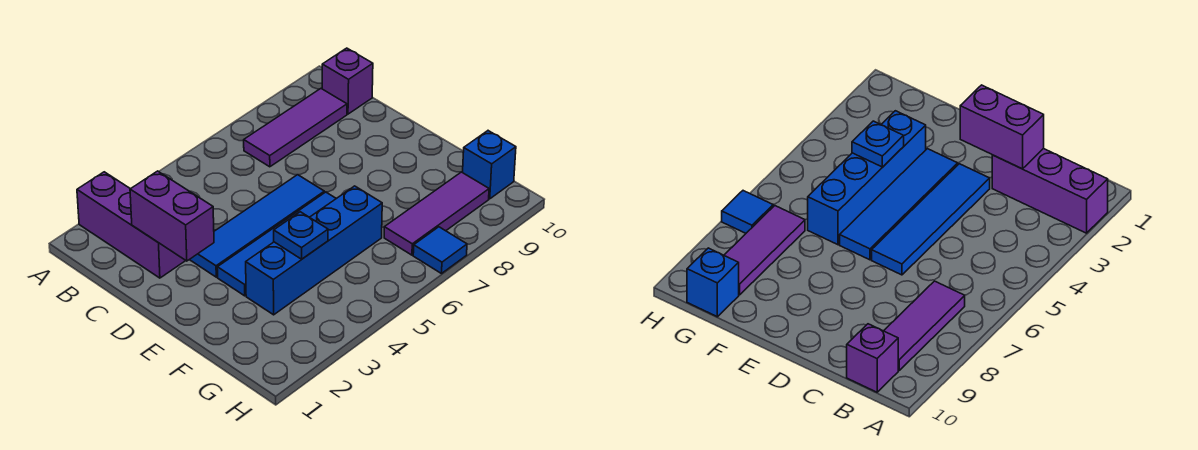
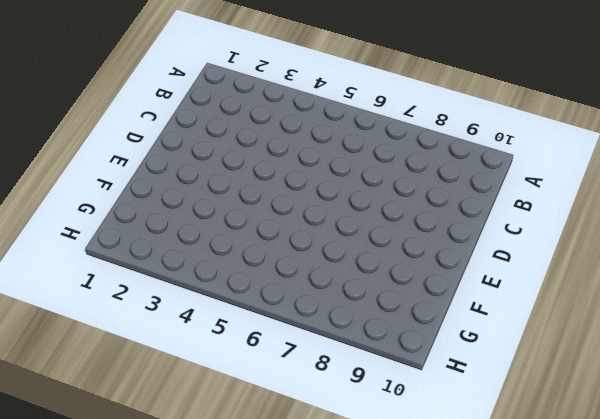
none -> purple brick A2:C2 level 1
none -> purple tile B7:B9 level 1

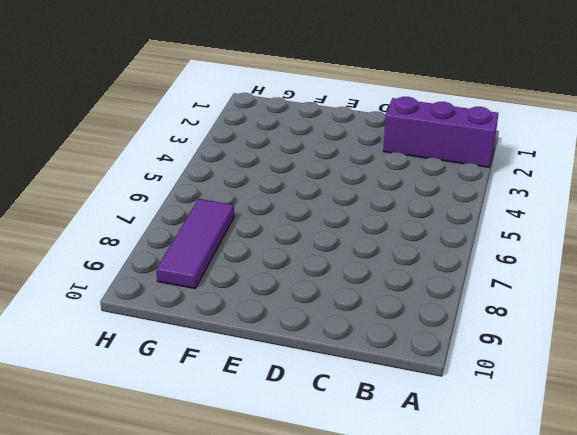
none -> purple tile B7:B9 level 1
none -> purple brick B10 level 1

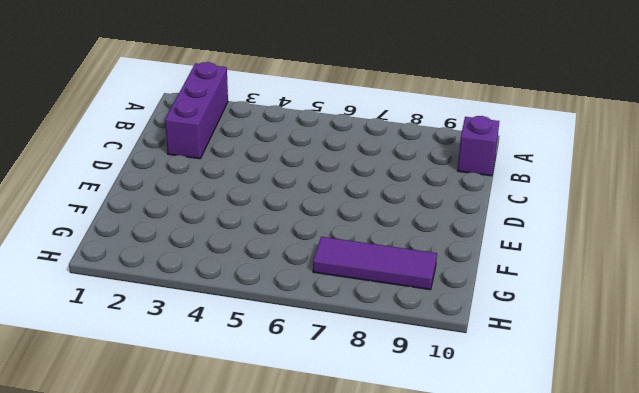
none -> purple tile B7:B9 level 1
none -> blue tile D3:D6 level 1

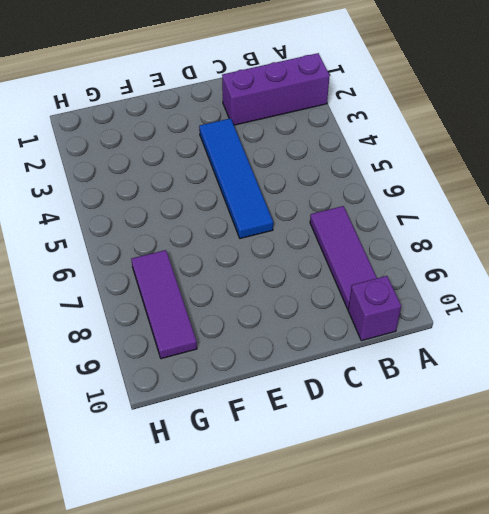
none -> blue tile E3:E6 level 1
none -> blue brick F3:F6 level 1

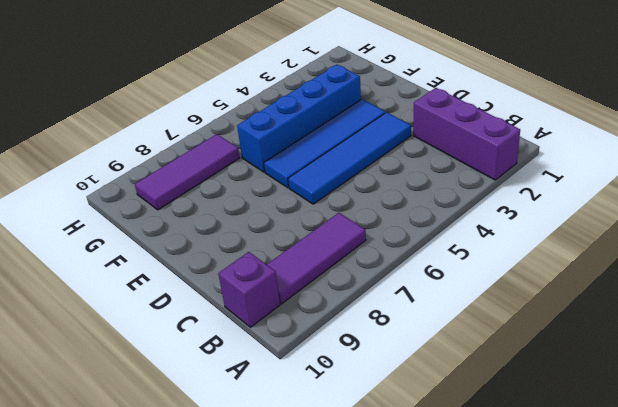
none -> blue brick G10 level 1
none -> blue tile H7 level 1

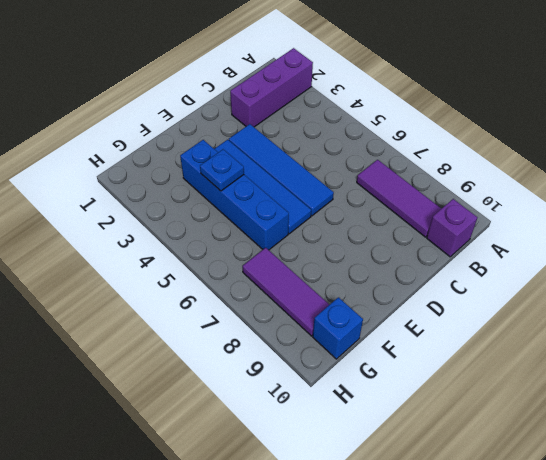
none -> blue tile H7 level 1
none -> purple brick C2:D2 level 2

